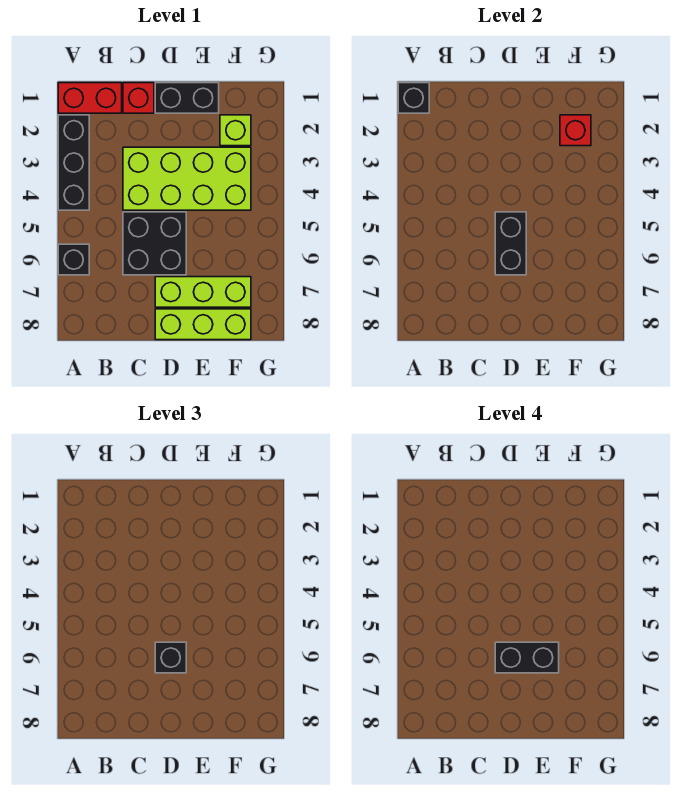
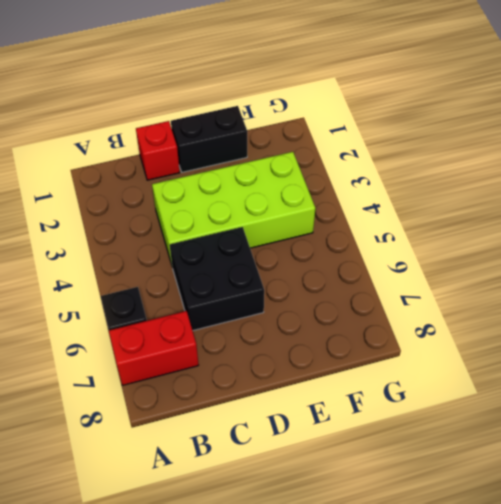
red brick A7:B7 level 1 -> red brick A1:B1 level 1
none -> black brick A2:A4 level 1
none -> lime brick D7:F7 level 1
none -> lime brick D8:F8 level 1

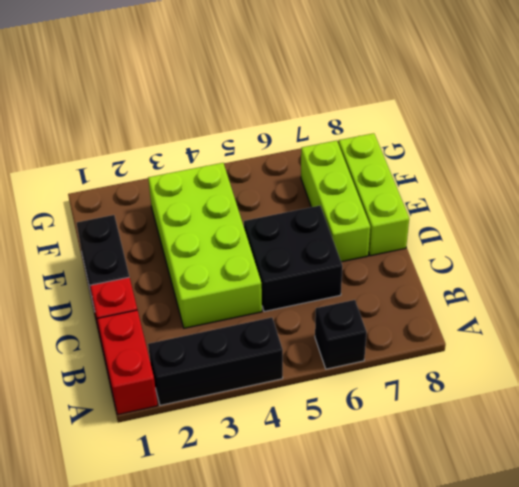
none -> lime brick F2 level 1
none -> black brick A1 level 2
none -> black brick D5:D6 level 2

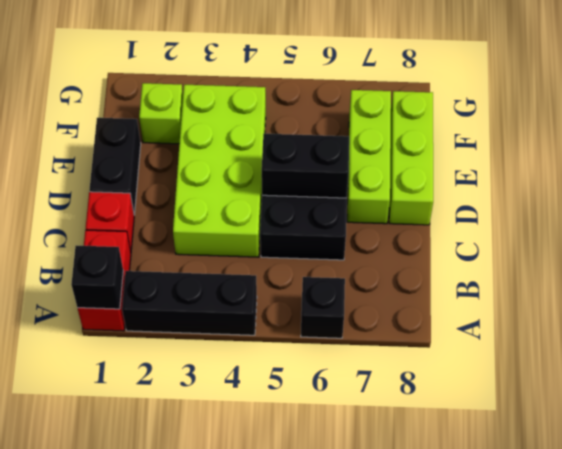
none -> red brick F2 level 2
none -> black brick D6 level 3
none -> black brick D6:E6 level 4

